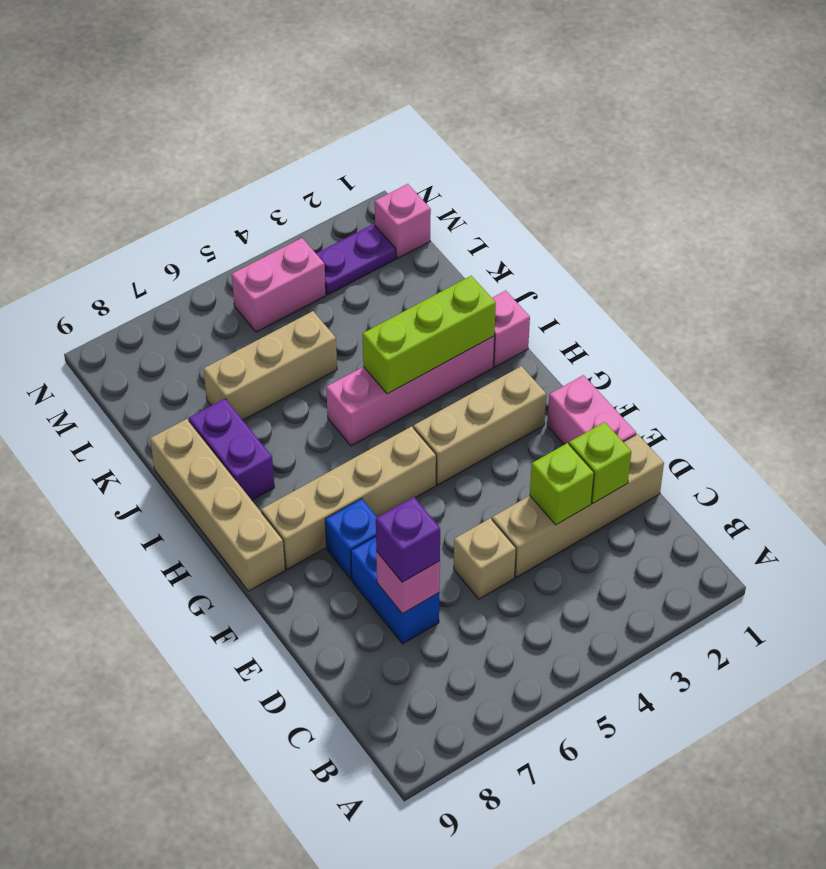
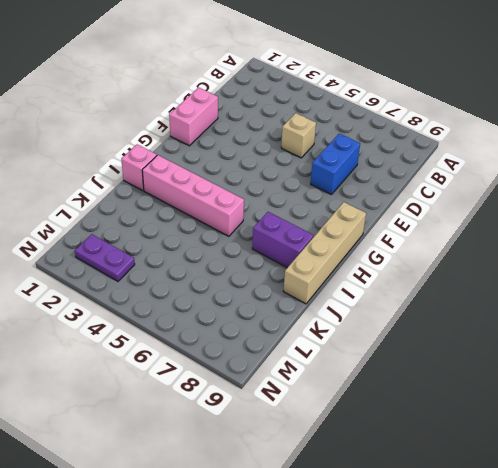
purple brick I7:I8 level 1 -> purple brick I8:J8 level 1
none -> tan brick D1:D4 level 1
none -> blue brick F7 level 1
none -> tan brick G2:G4 level 1

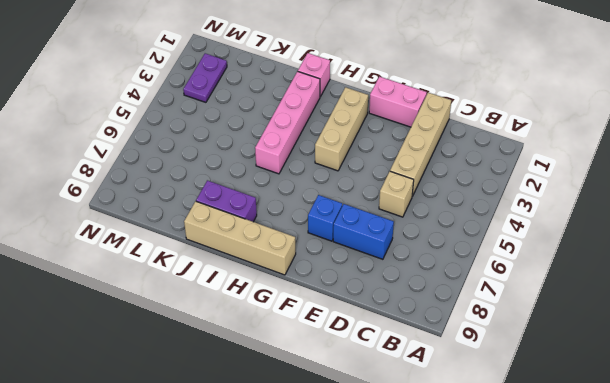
none -> tan brick G5:G8 level 1
none -> tan brick K5:K7 level 1
none -> pink brick M1 level 1

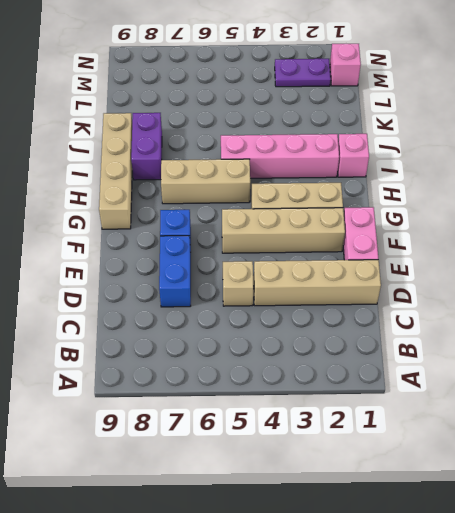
tan brick F2:F5 level 1 -> tan brick G5:G8 level 1
tan brick H5:H7 level 1 -> tan brick K5:K7 level 1
none -> pink brick M4:M5 level 1
none -> lime brick D2 level 2
none -> lime brick D3 level 2

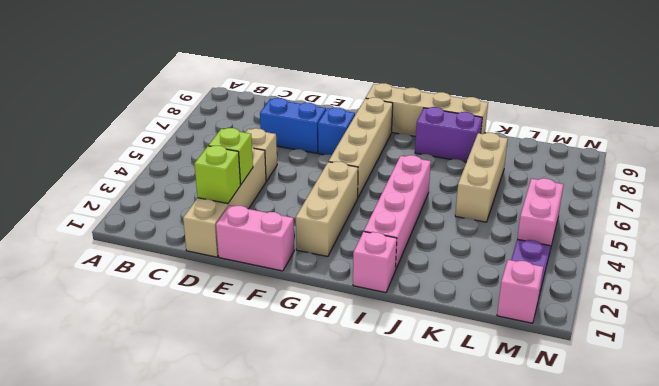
none -> pink brick D7 level 2
none -> lime brick I2:I4 level 2
none -> purple brick D7 level 3

